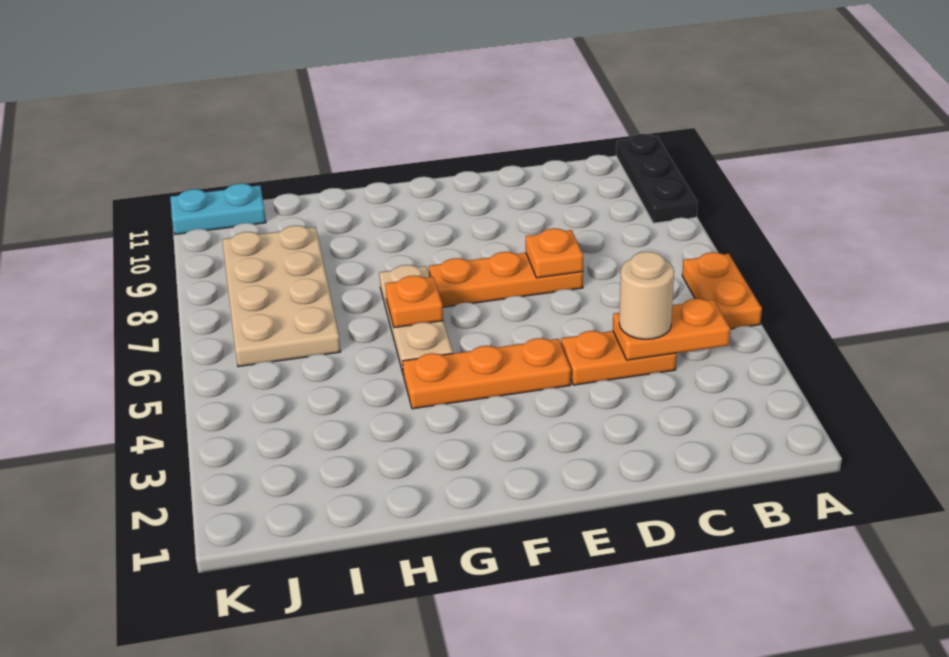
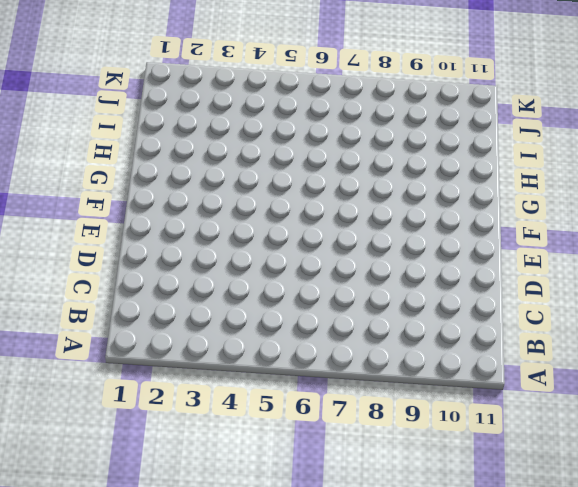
none -> orange plate A5:A6 level 1
none -> black plate A9:A11 level 1
none -> orange plate C4:D4 level 1

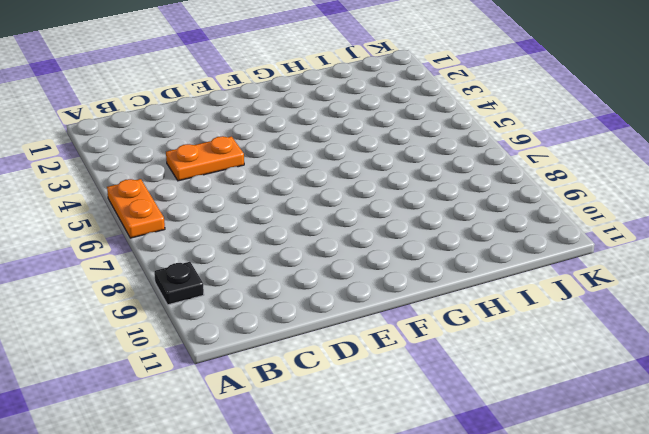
black plate A9 level 1 -> black plate A9:A11 level 1
none -> orange plate D7:F7 level 1
none -> orange plate E4:G4 level 1
none -> tan plate G5:G7 level 1

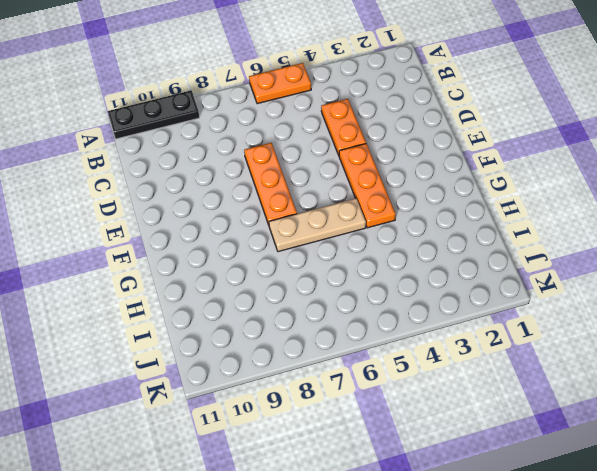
none -> tan plate I6:J9 level 1
none -> cyan plate J11:K11 level 1
none -> orange plate B4:C4 level 2

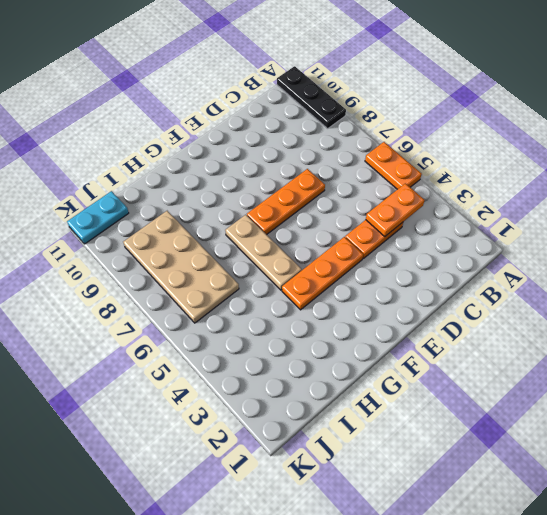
none -> orange plate D7 level 2
none -> orange plate G6 level 2
none -> tan round brick C4 level 3

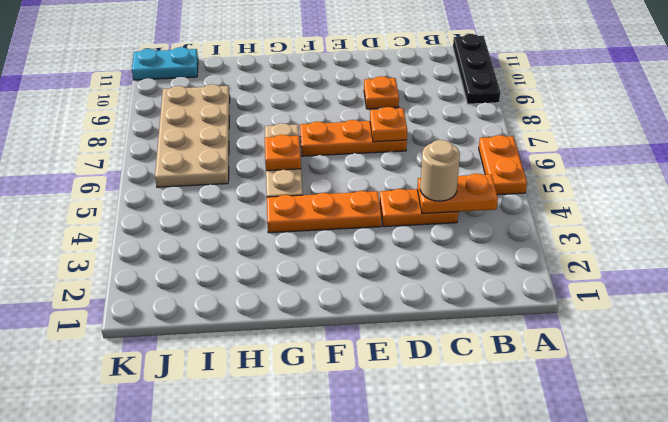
orange plate D9 level 1 -> none

